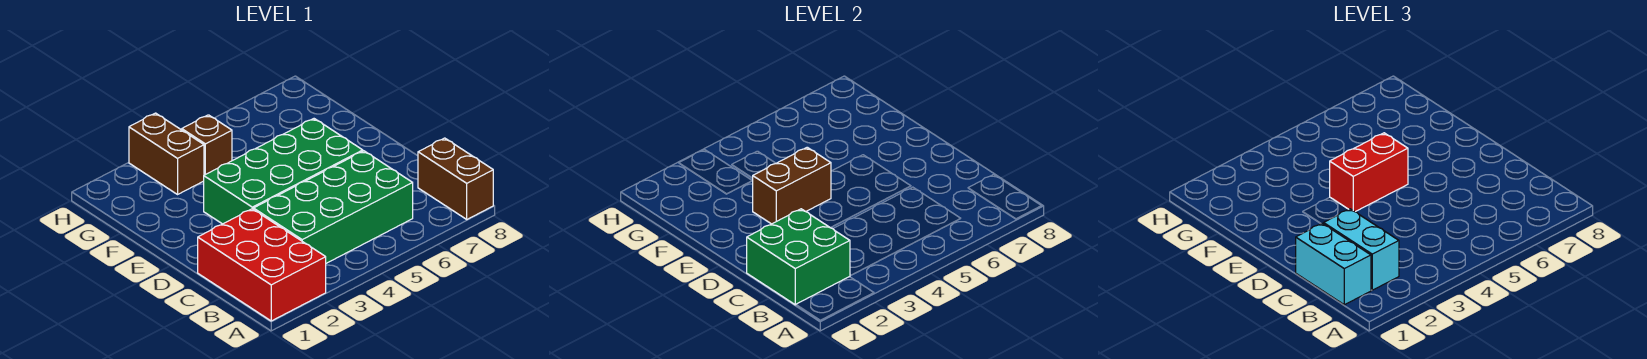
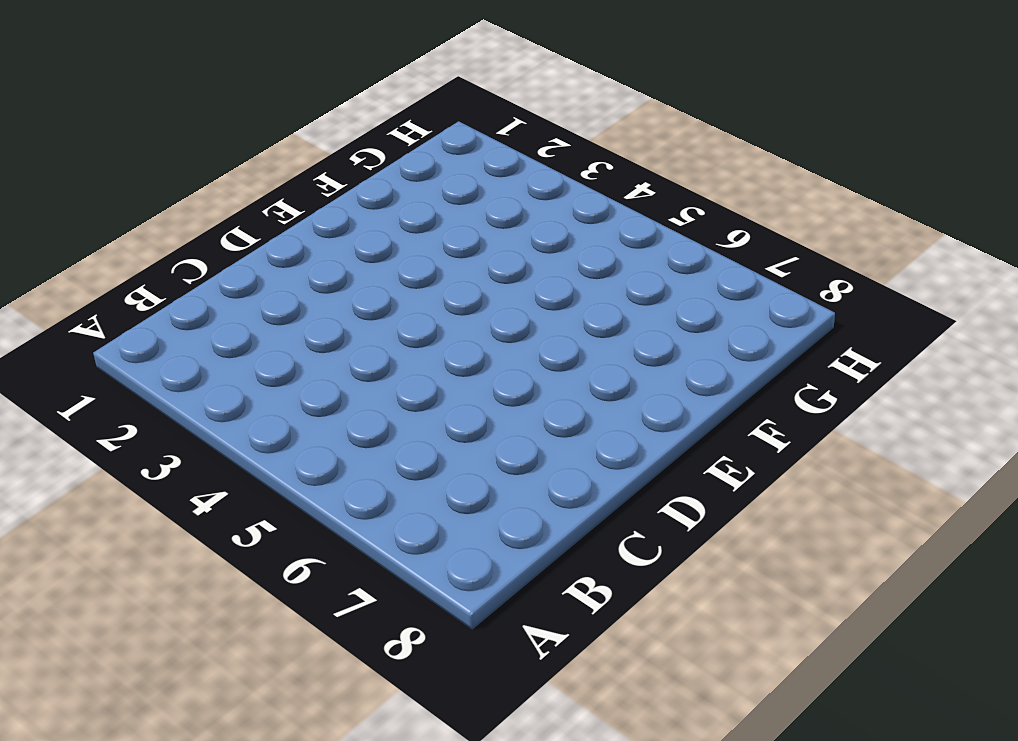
none -> red brick A1:C2 level 1
none -> brown brick A8:B8 level 1

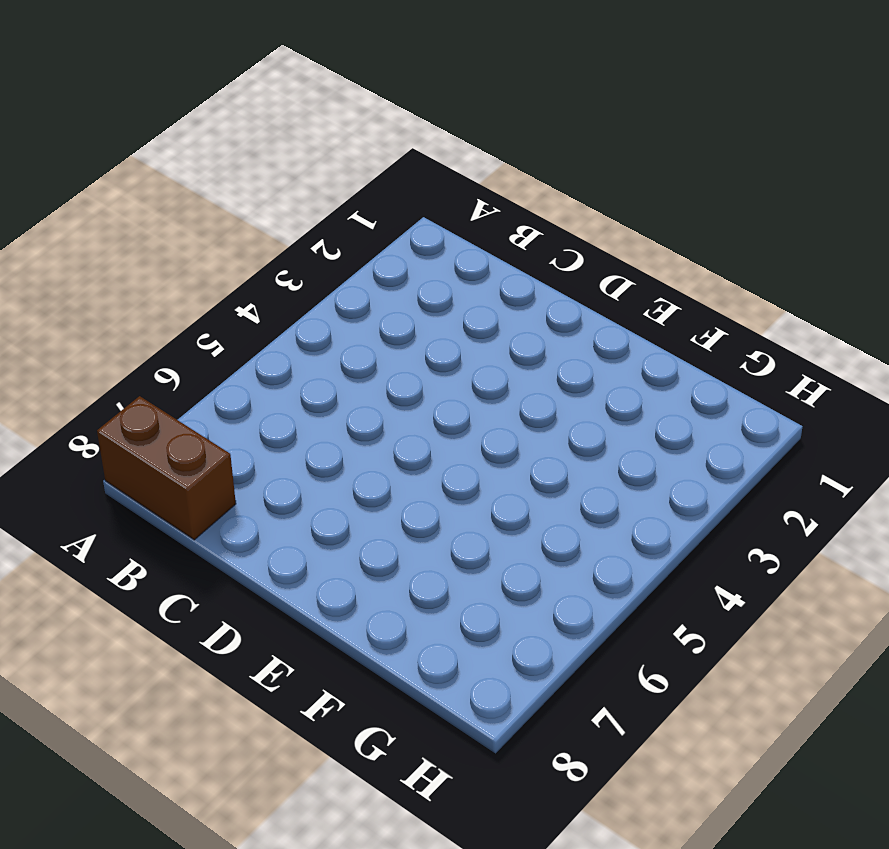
none -> red brick A1:C2 level 1
none -> green brick B3:C6 level 1

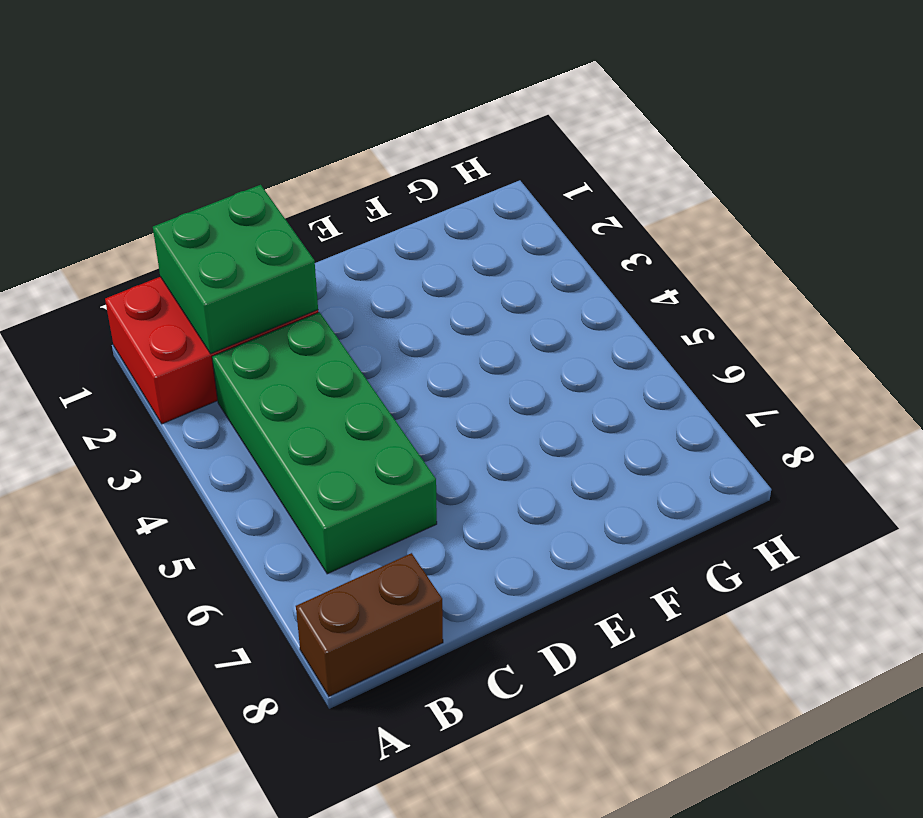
none -> green brick D3:E6 level 1
none -> brown brick G3:H3 level 1

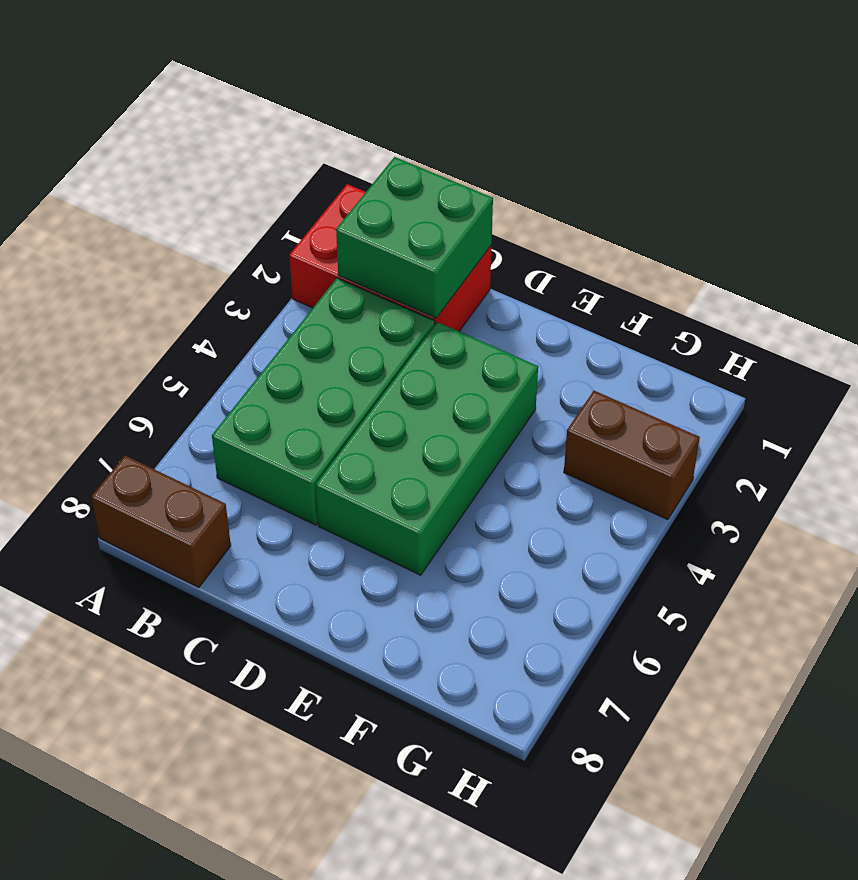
none -> brown brick G4 level 1
none -> brown brick E3:E4 level 2

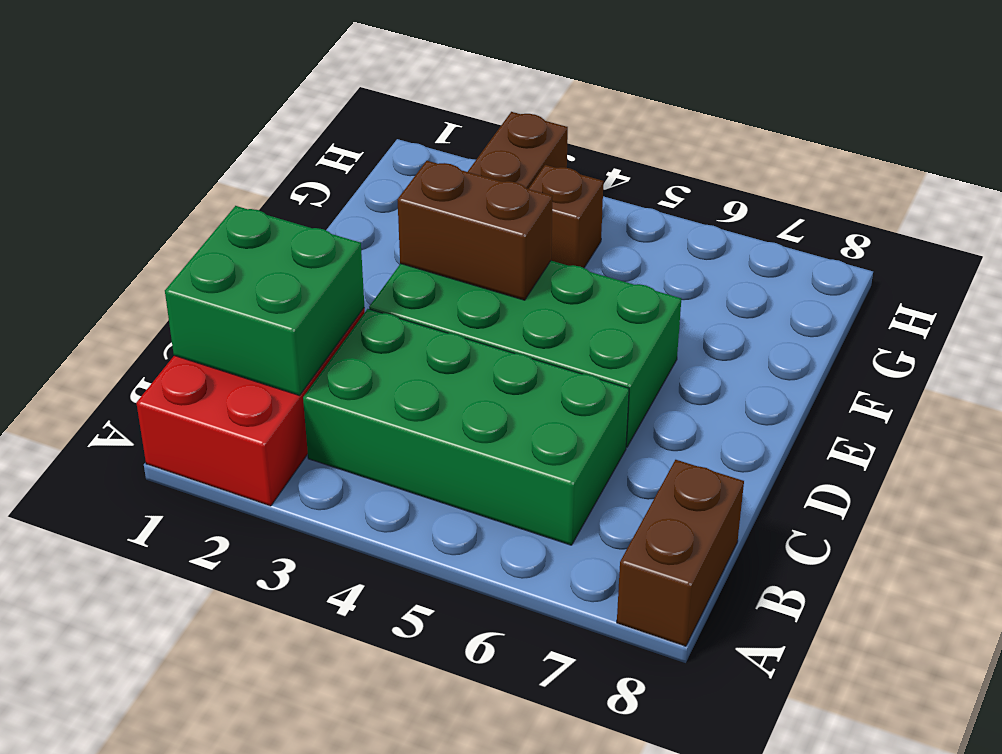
none -> cyan brick B1:C1 level 3
none -> cyan brick B2:C2 level 3

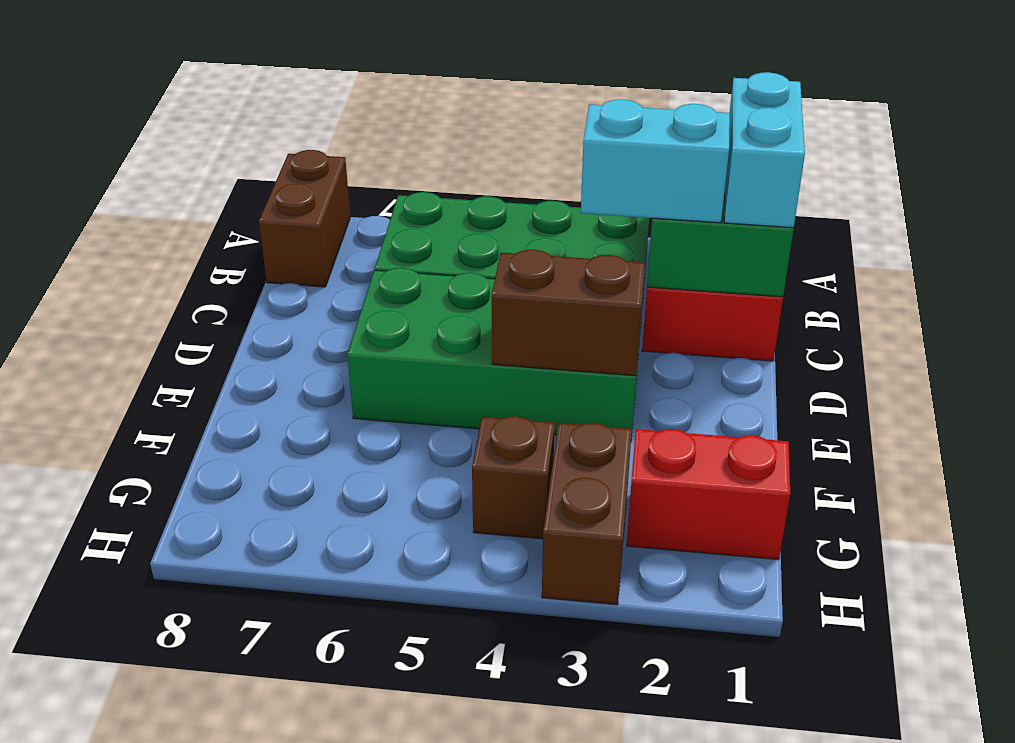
cyan brick C2:C3 level 3 -> cyan brick B2:C2 level 3
red brick G1:G2 level 1 -> red brick E4:E5 level 3

